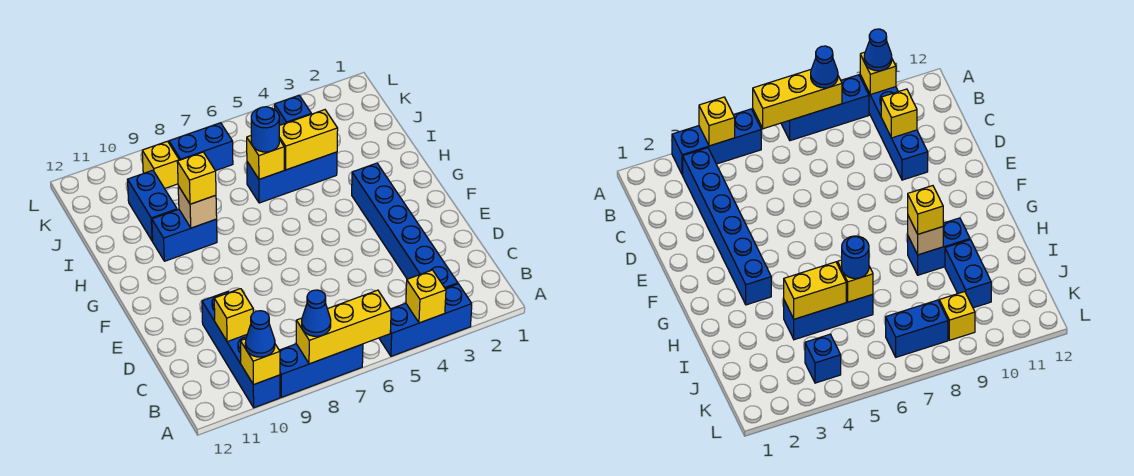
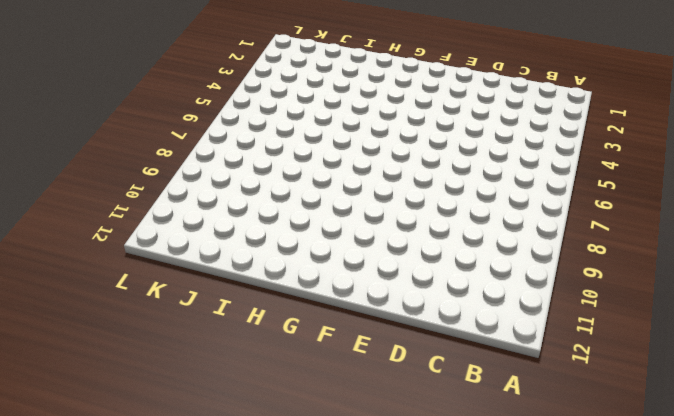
none -> blue brick A3:A5 level 1
none -> blue brick A7:A9 level 1
none -> blue brick A10:D10 level 1

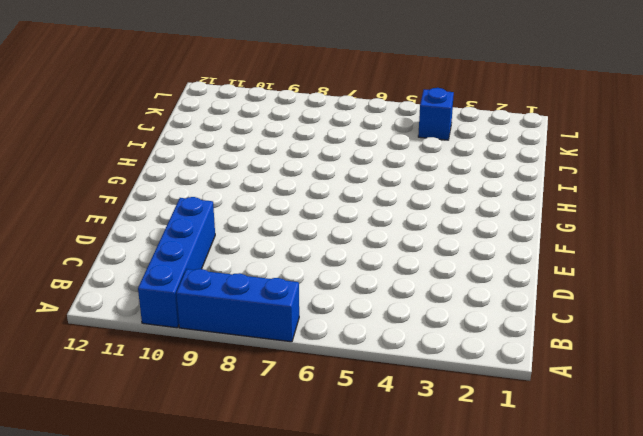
none -> blue brick A3:A5 level 1
none -> blue brick B3:G3 level 1
none -> blue brick H9:H10 level 1

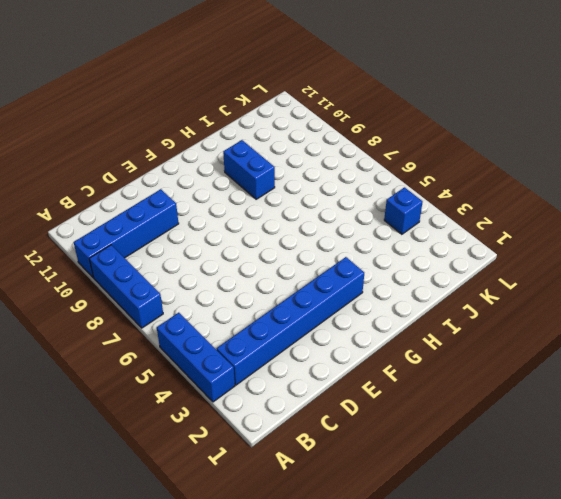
none -> blue brick I4:I6 level 1
none -> blue brick I10:J10 level 1
none -> blue brick K7:K8 level 1

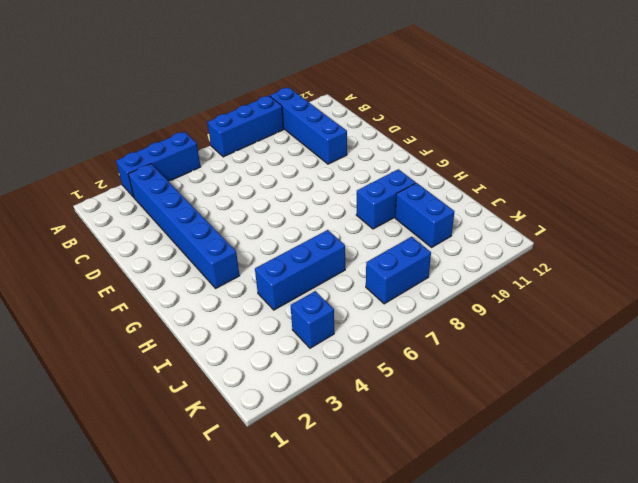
none -> yellow brick K9 level 1
none -> yellow brick A4 level 2
none -> yellow brick A6:A8 level 2

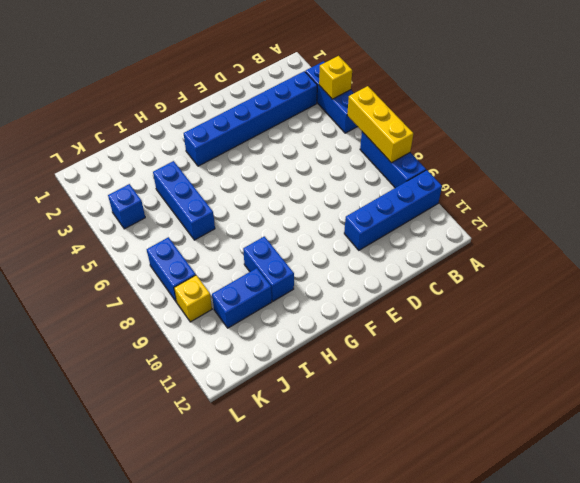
none -> yellow brick A10 level 2
none -> yellow brick C10 level 2
none -> tan brick H9 level 2

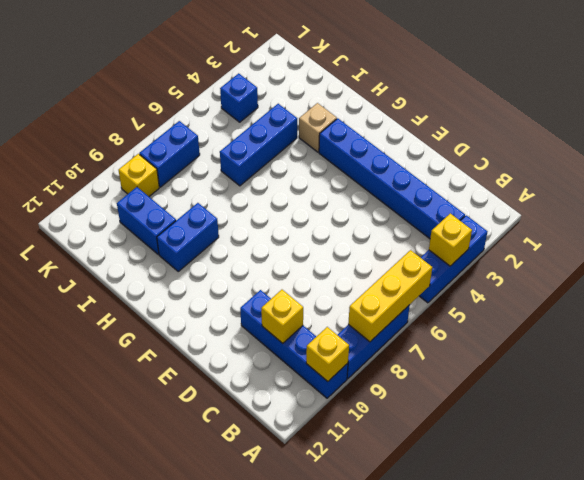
tan brick H3 level 1 -> tan brick H9 level 2
none -> yellow brick I4:I5 level 2
none -> yellow brick I6 level 2
none -> blue cone A8 level 3

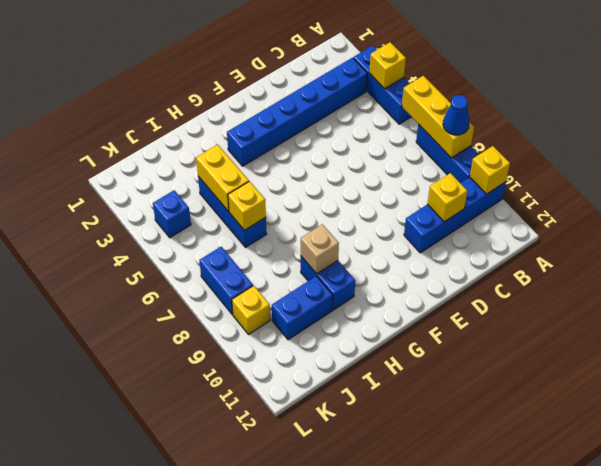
none -> blue cone A10 level 3
none -> yellow brick H9 level 3
none -> blue round brick I6 level 3

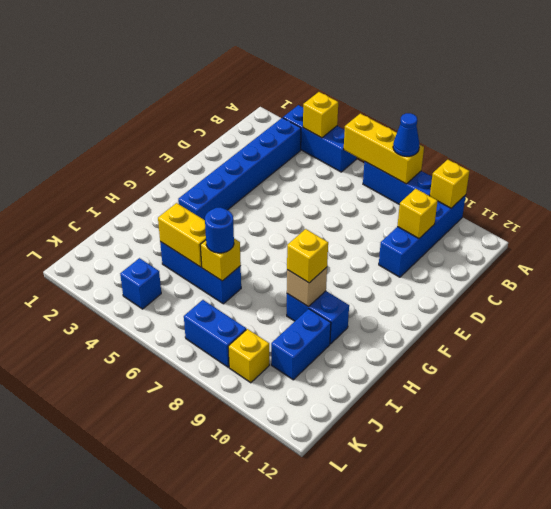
none -> blue cone A10 level 3

